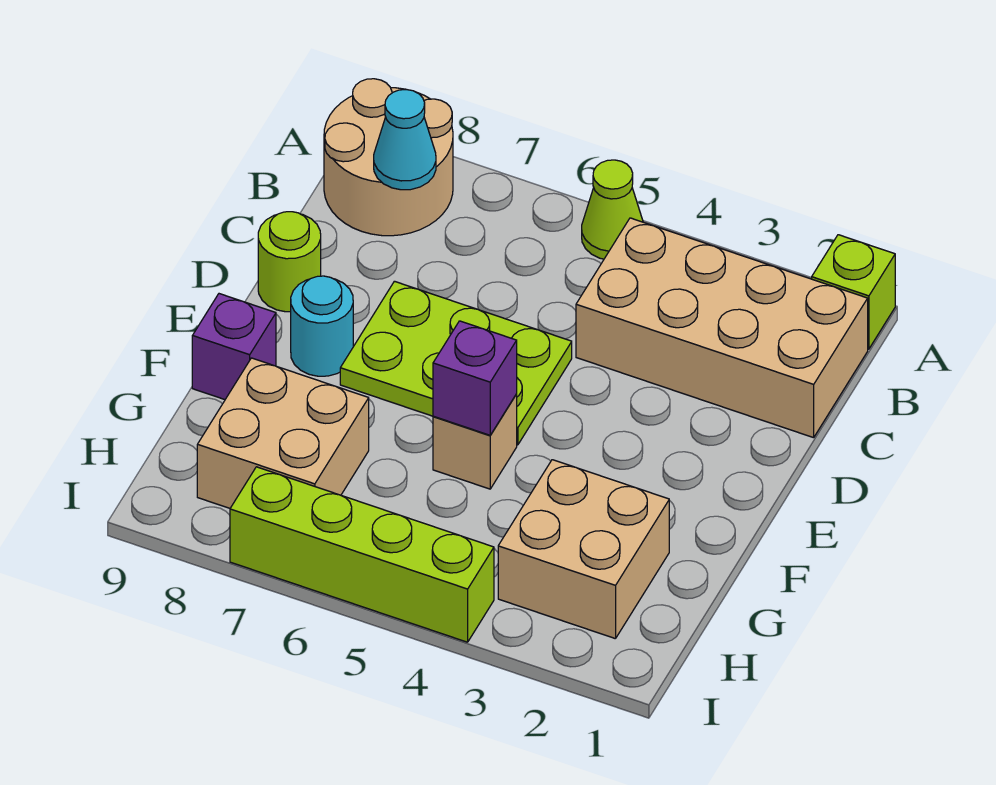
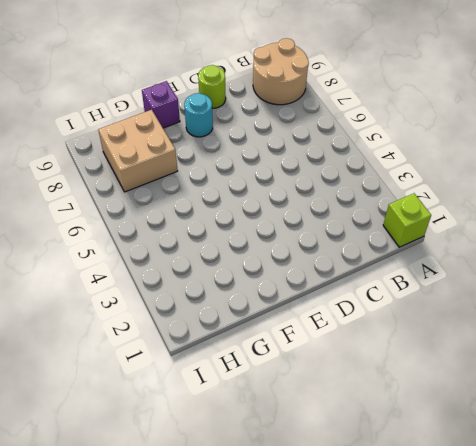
none -> lime cone A5 level 1
none -> tan brick B1:C4 level 1
none -> lime plate D5:E7 level 1

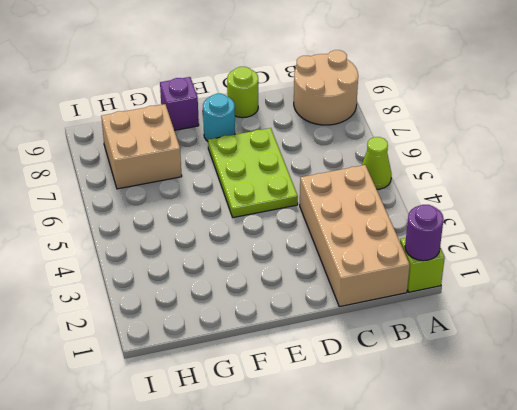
purple round brick A1 level 2 -> none
none -> tan brick F5 level 1
none -> tan brick G2:H3 level 1
none -> lime brick I4:I7 level 1

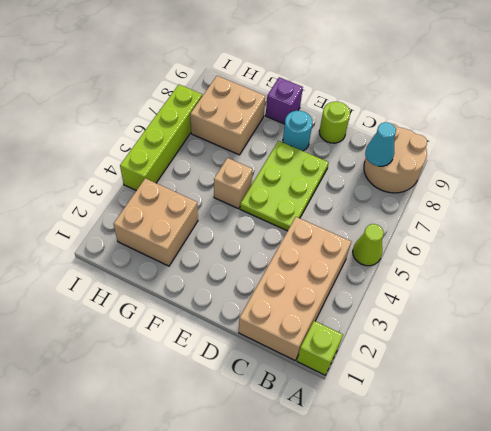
none -> purple brick F5 level 2

